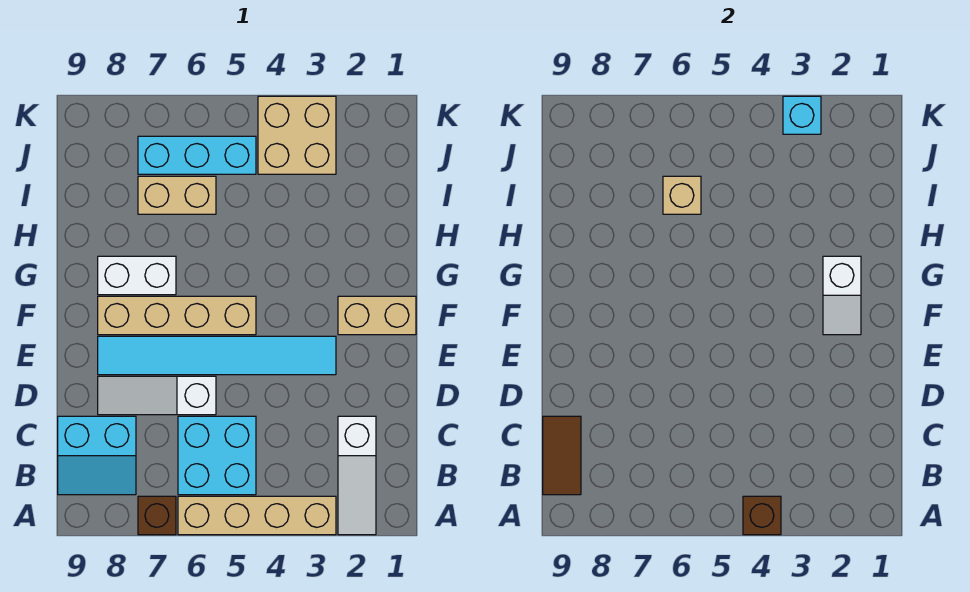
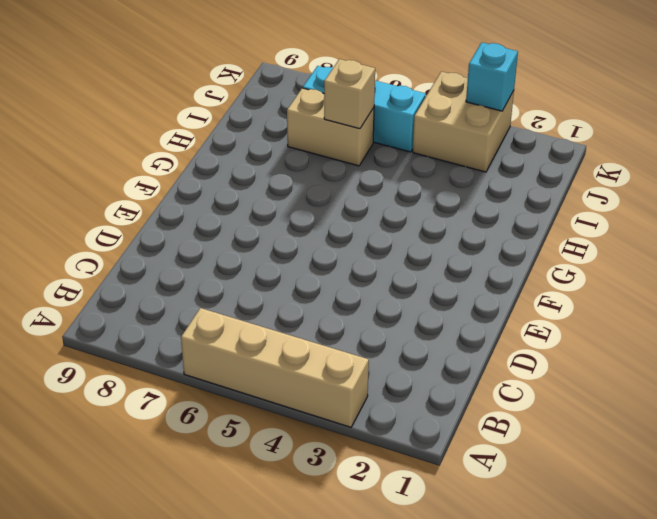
none -> white slope A2:C2 level 1 top C
none -> brown brick A7 level 1
none -> cyan brick B5:C6 level 1

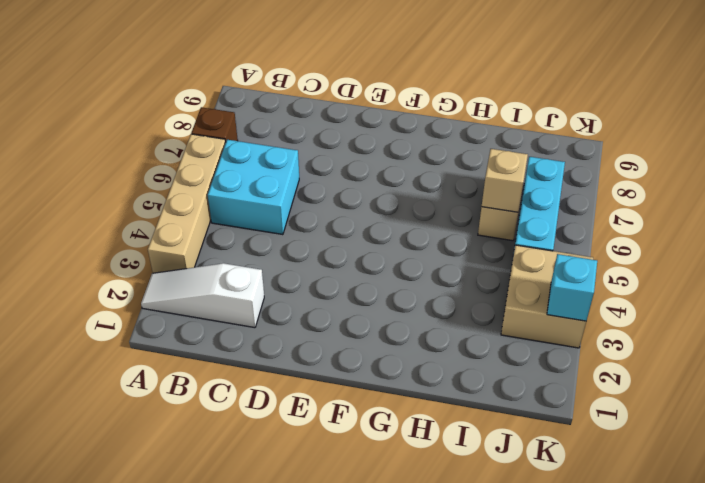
none -> cyan slope B8:C9 level 1 top C
none -> white slope D6:D8 level 1 top 6
none -> cyan tile E3:E8 level 1

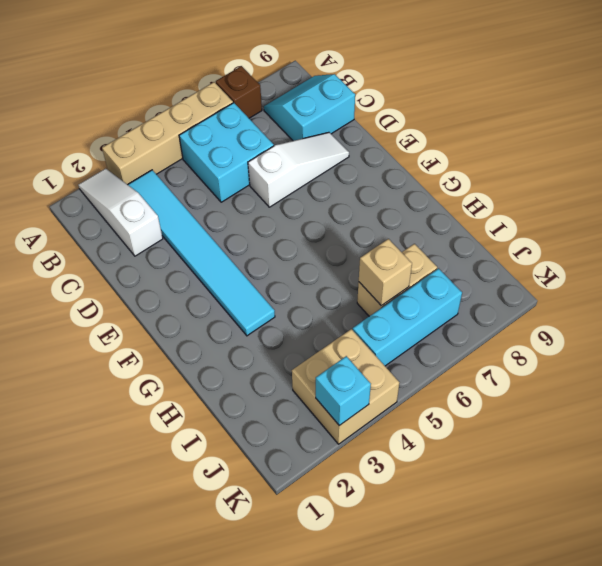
cyan tile B3:G3 level 1 -> cyan tile E3:E8 level 1
none -> tan brick F1:F2 level 1
none -> tan brick F5:F8 level 1
none -> white brick G7:G8 level 1

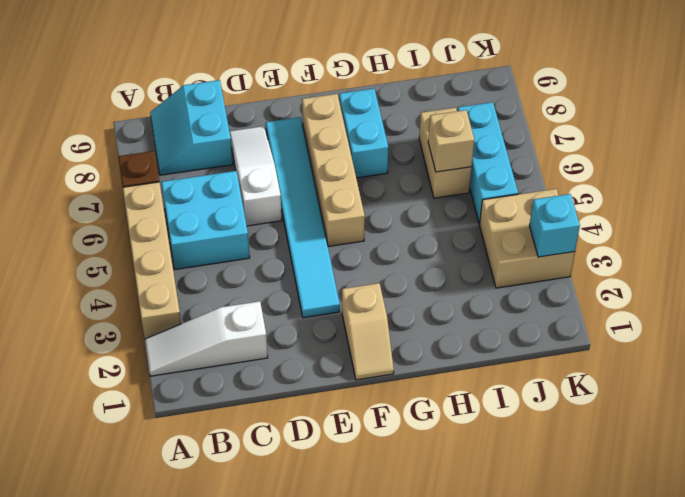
tan slope F1:F2 level 1 top 2 -> tan brick F1:F2 level 1
cyan brick G7:G8 level 1 -> white brick G7:G8 level 1
none -> brown brick A4 level 2
none -> brown tile B9:C9 level 2
none -> white slope F2:G2 level 2 top G

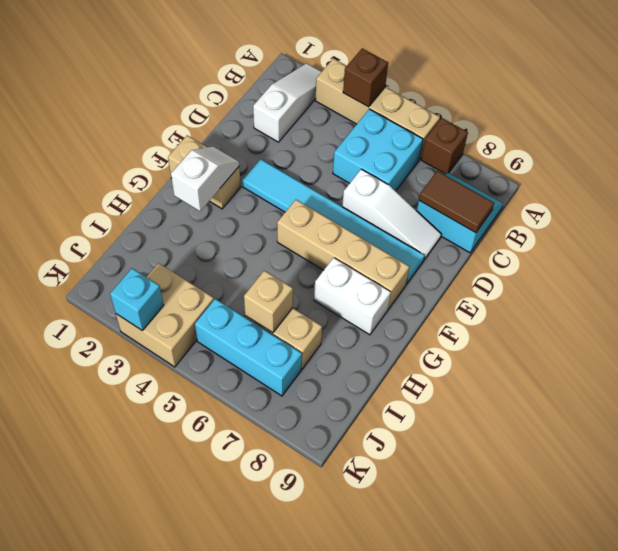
brown tile C8:C9 level 2 -> brown tile B9:C9 level 2

